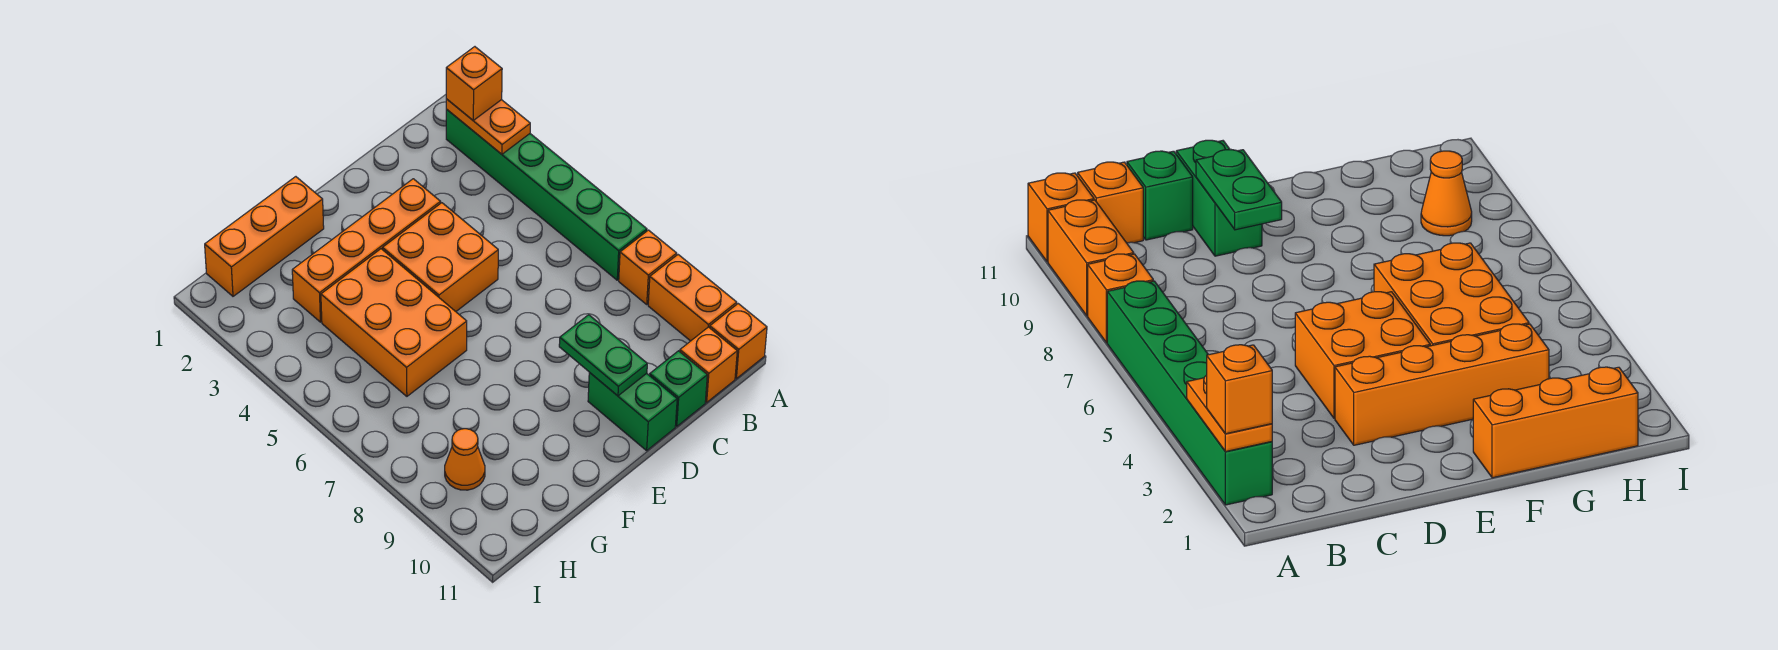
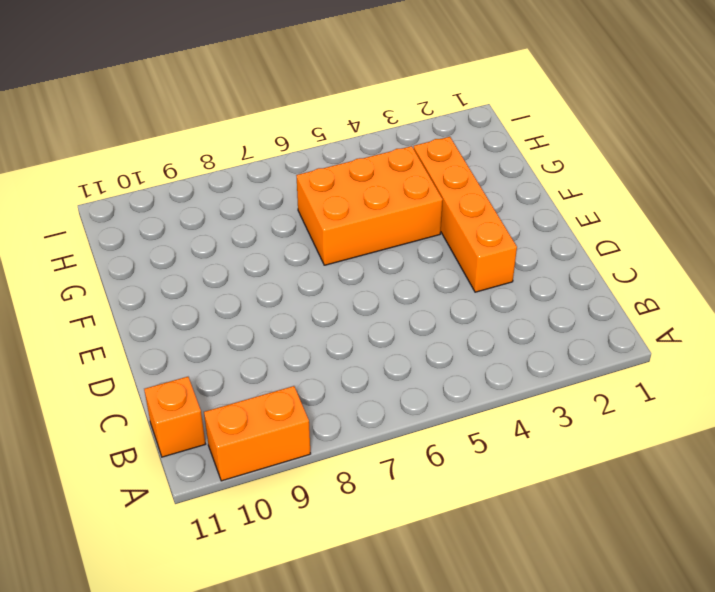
none -> green brick A2:A7 level 1
none -> orange brick A8 level 1
none -> orange brick A11 level 1

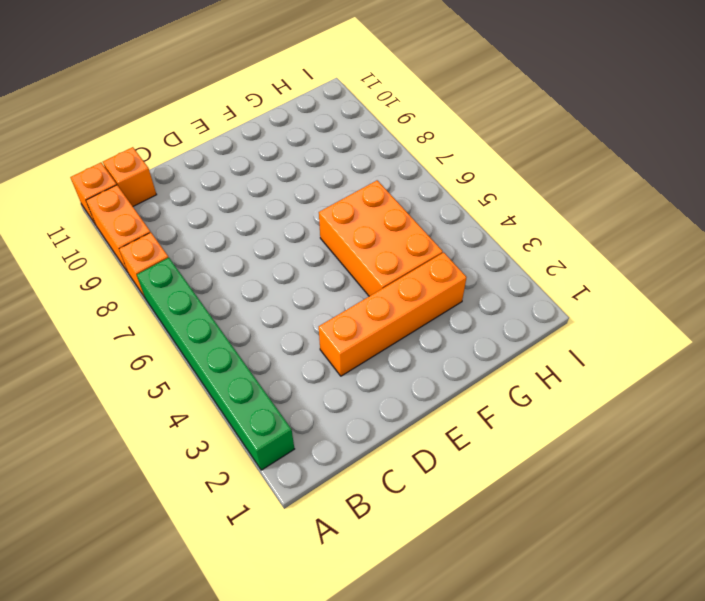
none -> green brick C11 level 1
none -> orange brick D4:E5 level 1
none -> green brick D10:D11 level 1

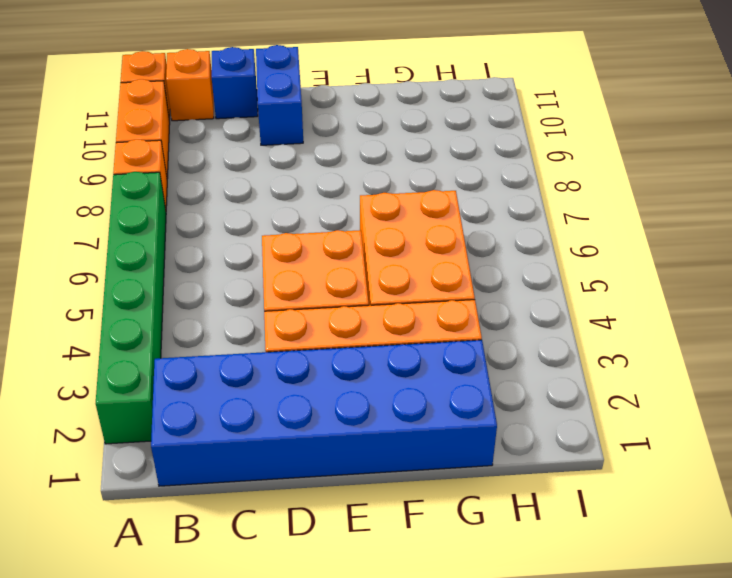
blue brick B1:G2 level 1 -> orange brick F1:H1 level 1
blue brick C11 level 1 -> green brick C11 level 1
blue brick D10:D11 level 1 -> green brick D10:D11 level 1
none -> orange cone H9 level 1
none -> orange plate A2:A3 level 2
none -> green plate D9:D10 level 2

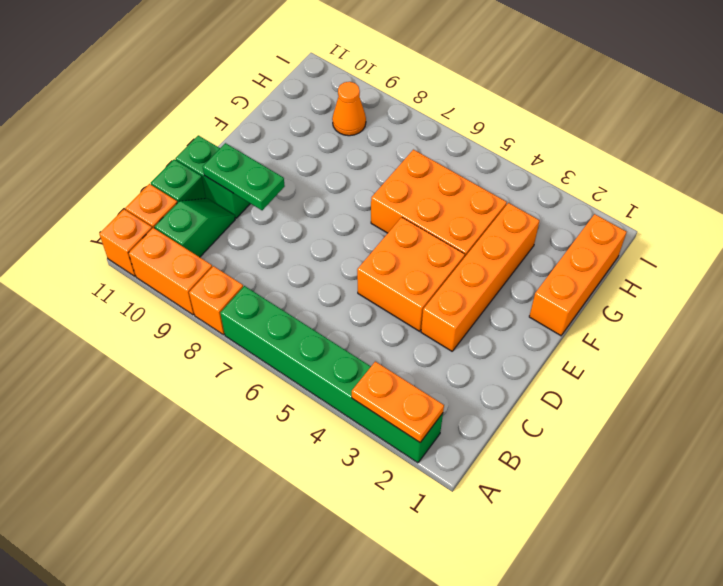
green slope B10:C10 level 1 top B -> none
none -> orange brick A2 level 3

